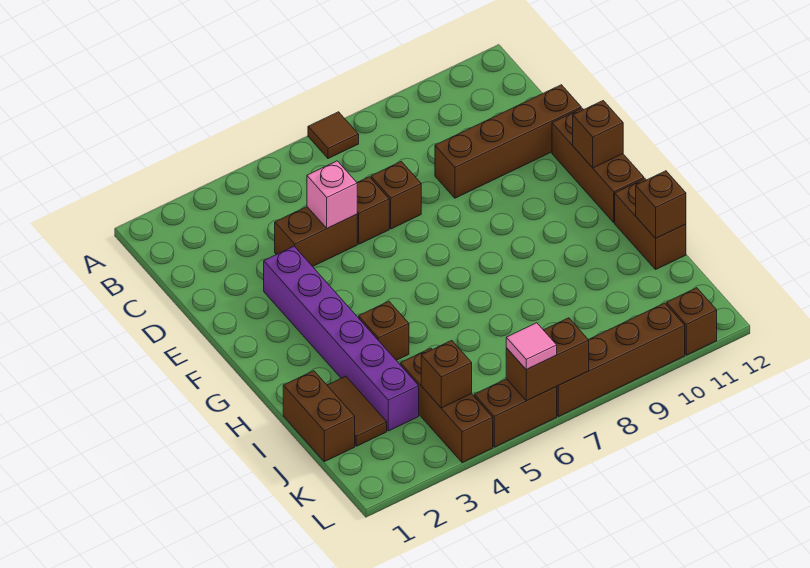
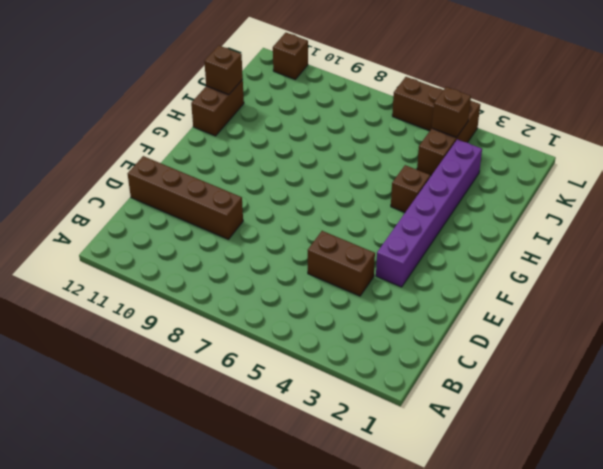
none -> brown tile A7 level 1
none -> brown brick D6 level 1
none -> brown brick D7 level 1

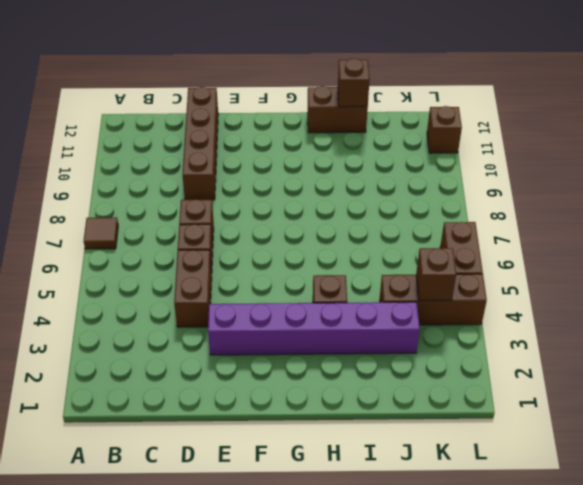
none -> brown brick E12:G12 level 1
none -> brown brick I1:J1 level 1
none -> brown tile I2:J2 level 1

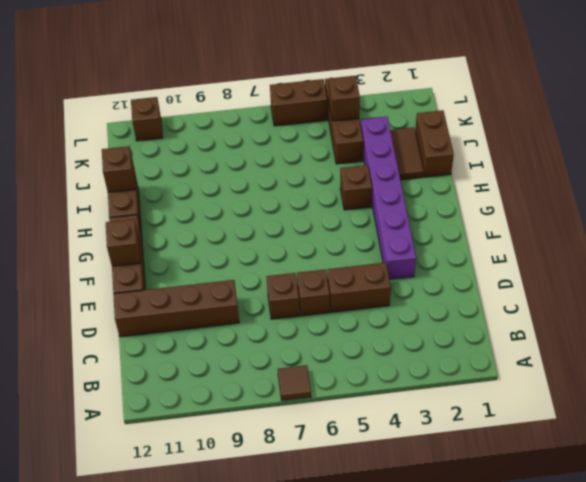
none -> brown brick L7:L10 level 1
none -> pink brick D5 level 2
none -> brown brick L6:L7 level 2

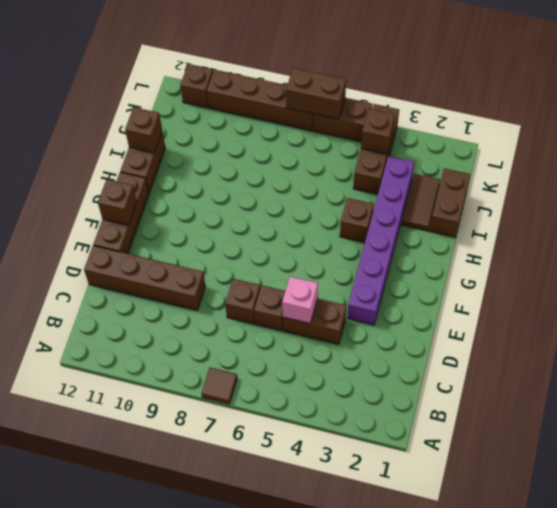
none -> pink tile L6 level 3

